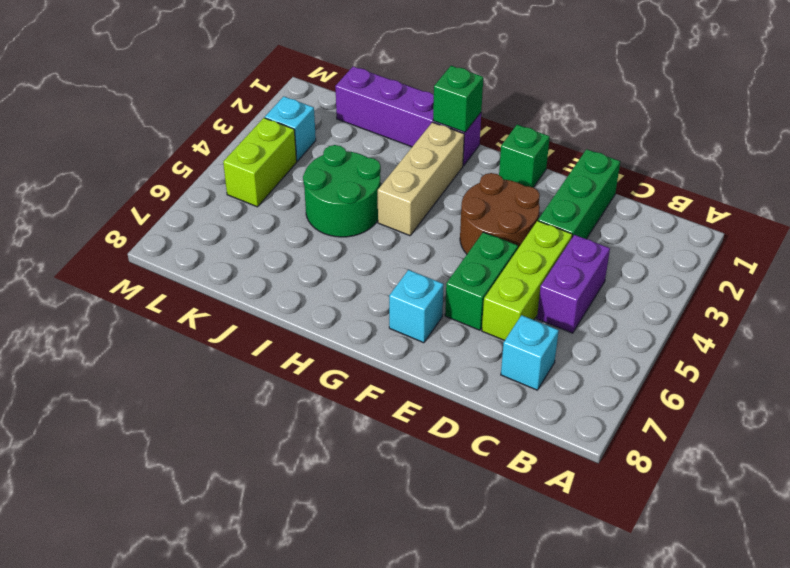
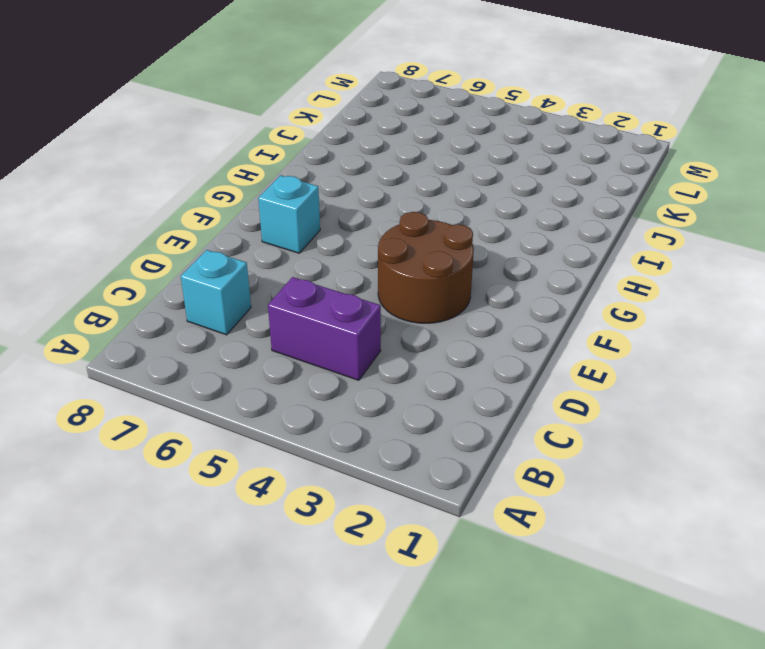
none -> green brick D1:D3 level 1
none -> lime brick D4:D6 level 1
none -> green brick E5:E6 level 1

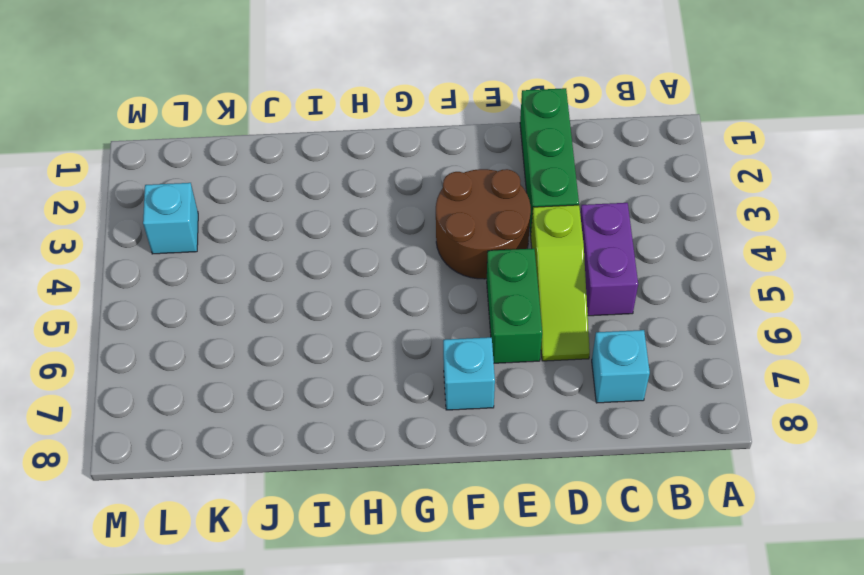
lime slope D4:D6 level 1 top 4 -> lime brick D4:D6 level 1
none -> green brick F1 level 1
none -> purple brick H1:K1 level 1
none -> tan brick H2:H4 level 1

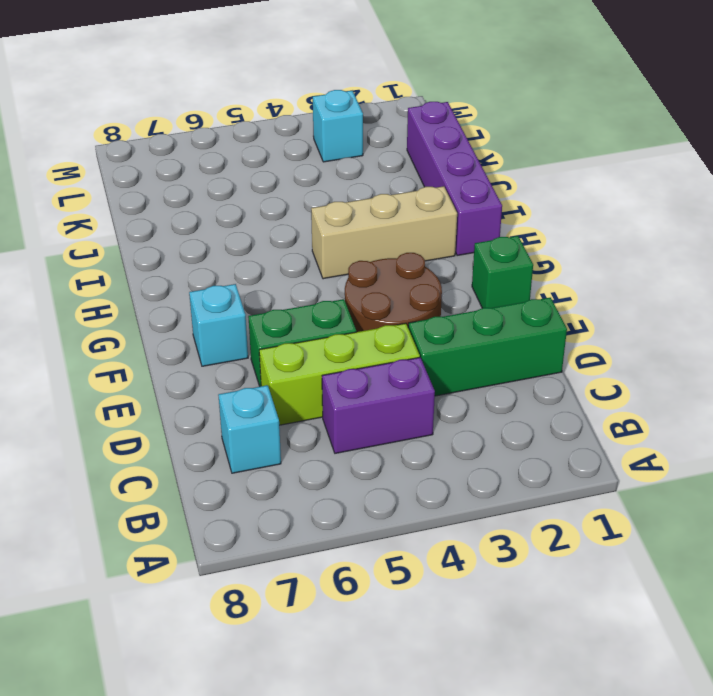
none -> green round brick I4:J5 level 1
none -> lime brick L4:L5 level 1
none -> green brick H1 level 2

